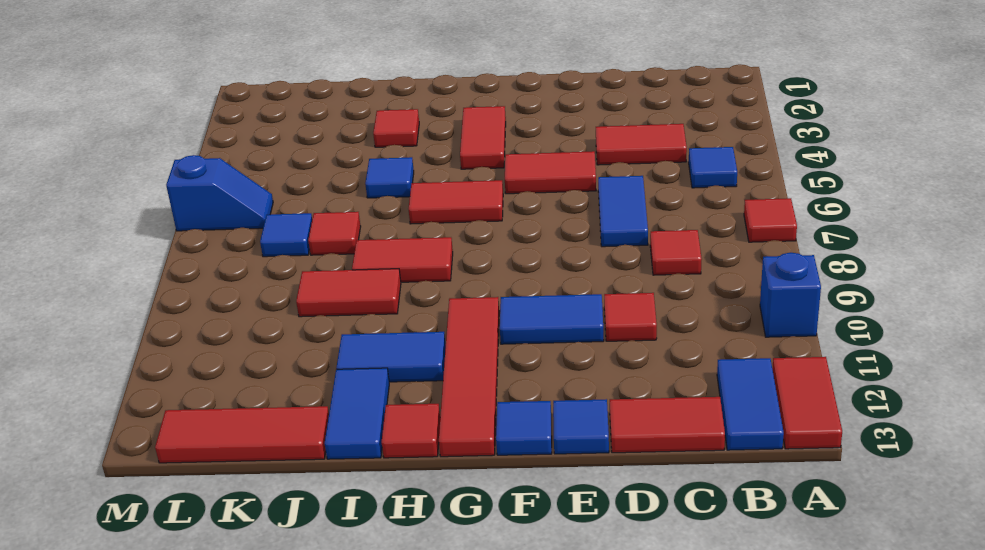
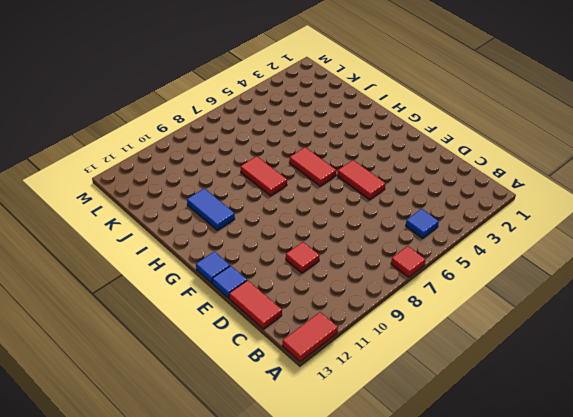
none -> blue brick A10 level 1
none -> blue tile B12:B13 level 1
none -> red tile C4:D4 level 1

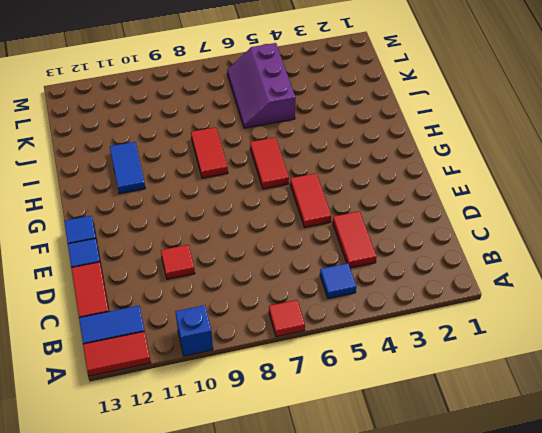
purple slope J5:L6 level 1 top 5 -> blue slope L6:M6 level 1 top M
none -> red tile C8 level 1
none -> blue tile D6:D7 level 1
none -> blue tile E10:F10 level 1

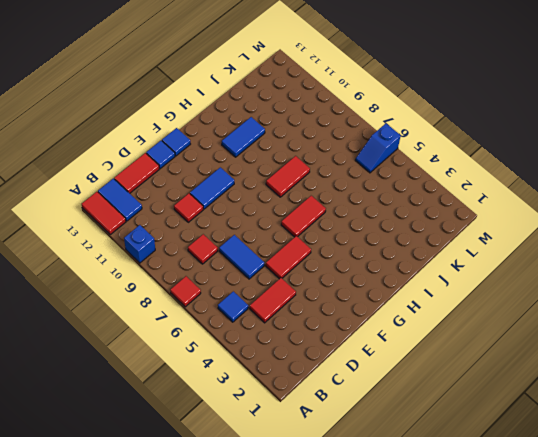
none -> red tile G3:G4 level 1
none -> red tile G10:G13 level 1
none -> red tile H13 level 1

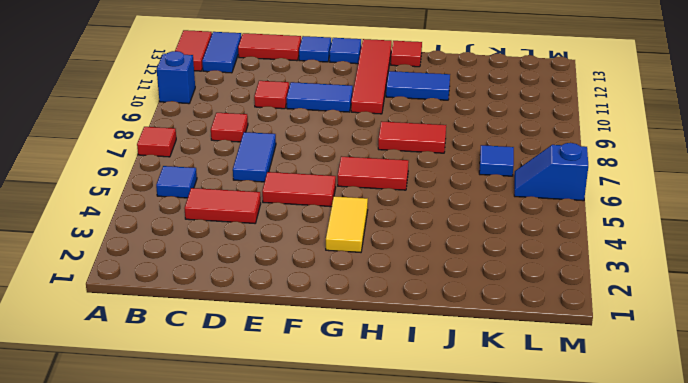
yellow tile G3:G4 level 1 -> red tile G3:G4 level 1
none -> red tile I3 level 1
none -> blue tile I5 level 1
none -> red tile I9:J9 level 1

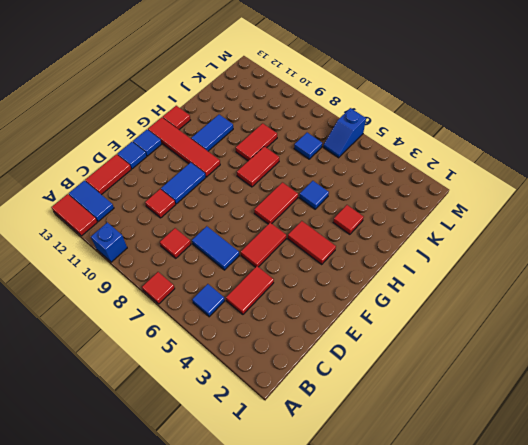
none -> blue tile I12:I13 level 1
none -> red tile J7 level 1
none -> red tile J13:L13 level 1

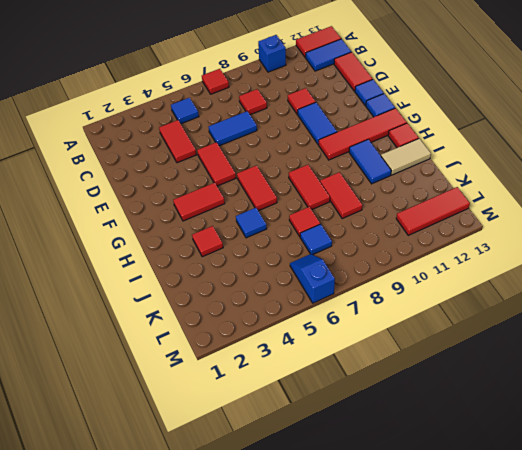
tan tile I12:I13 level 1 -> blue tile I12:I13 level 1
red tile L11:L13 level 1 -> red tile J13:L13 level 1

